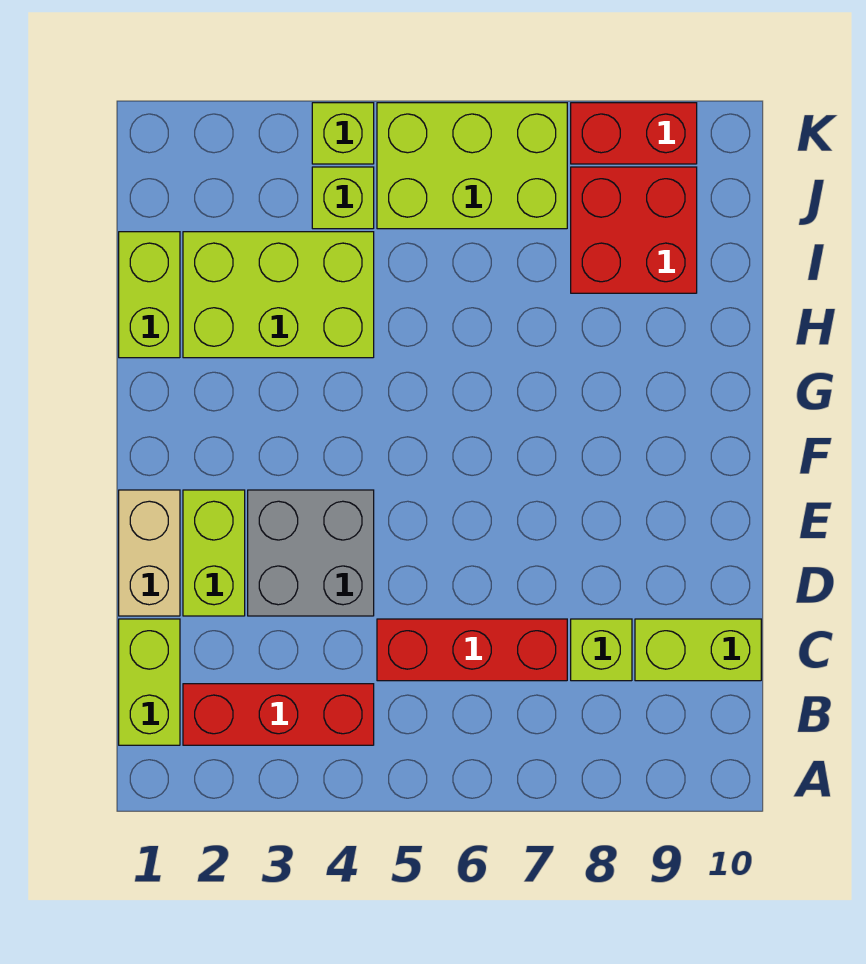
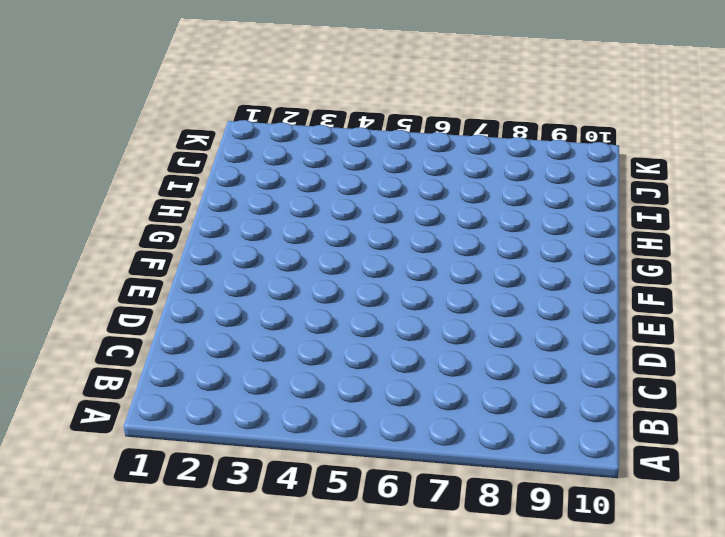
none -> lime brick B1:C1 level 1
none -> red brick B2:B4 level 1
none -> red brick C5:C7 level 1

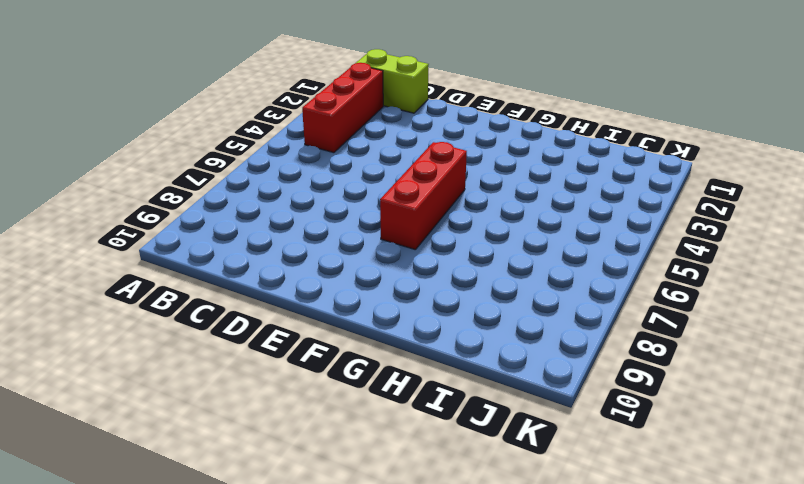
red brick F5:F7 level 1 -> red brick C5:C7 level 1
none -> lime brick C8 level 1
none -> lime brick C9:C10 level 1
none -> tan brick D1:E1 level 1

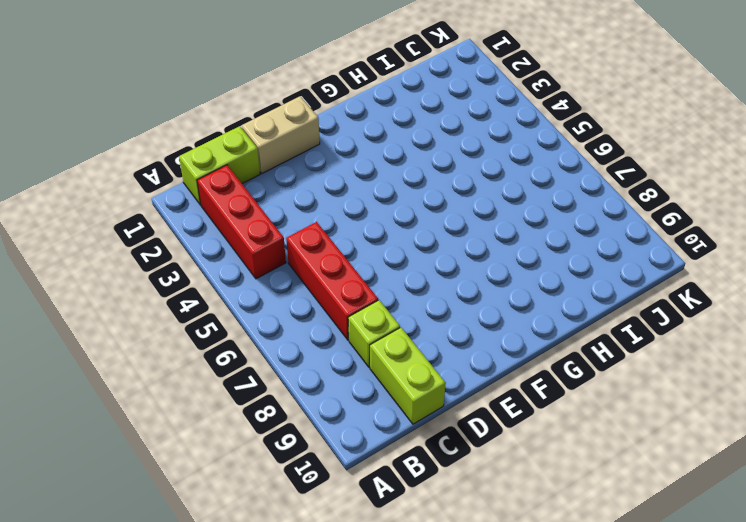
none -> lime brick D2:E2 level 1
none -> grey brick D3:E4 level 1
none -> lime brick H1:I1 level 1

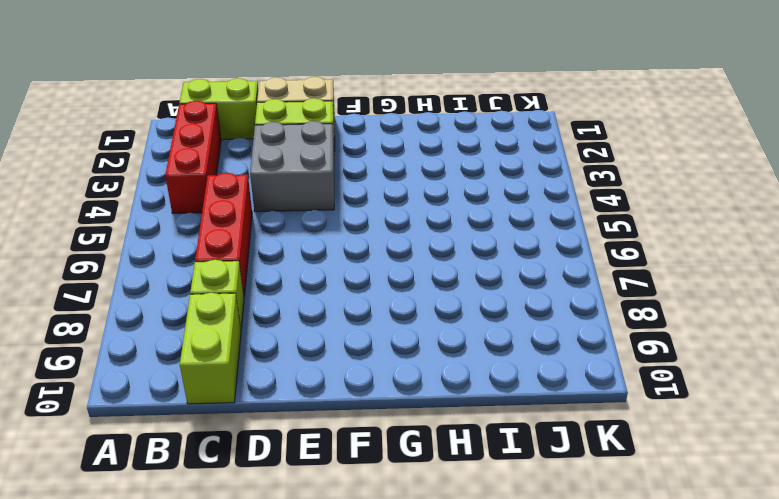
none -> lime brick H1:I1 level 1
none -> lime brick H2:I4 level 1
none -> red brick I8:J9 level 1

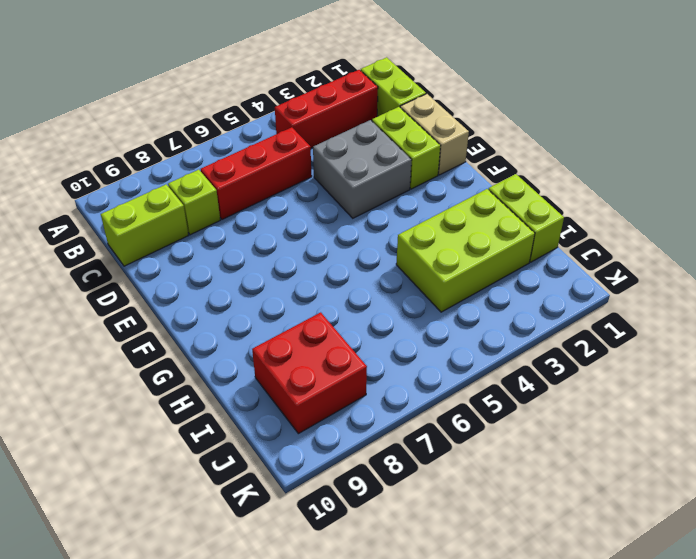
none -> lime brick J4 level 1
none -> lime brick J5:K7 level 1
none -> lime brick K4 level 1

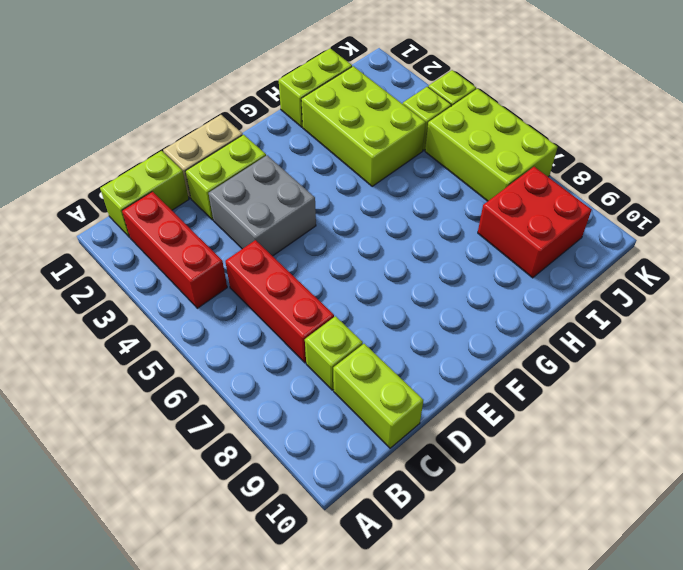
none -> red brick K8:K9 level 1

